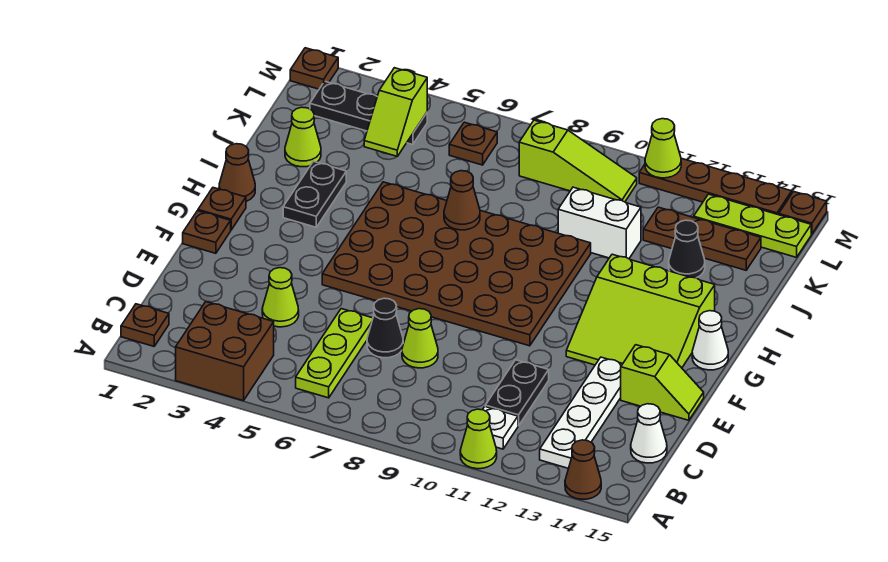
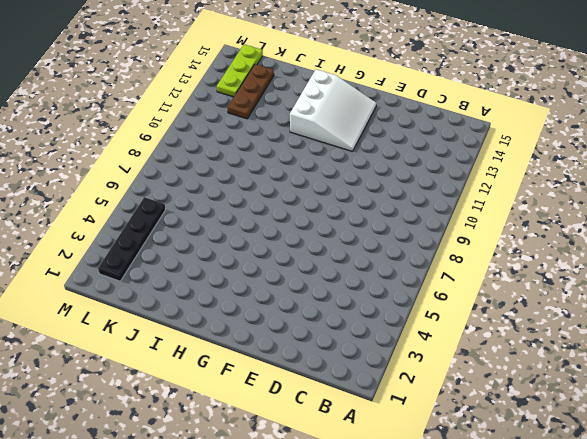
white slope F12:H14 level 1 top H -> lime slope F12:H14 level 1 top H
black plate L2:L5 level 1 -> black plate L2:L4 level 1
none -> brown brick A3:B4 level 1
none -> lime cone A11 level 1
none -> brown cone A14 level 1
none -> brown plate B1 level 1

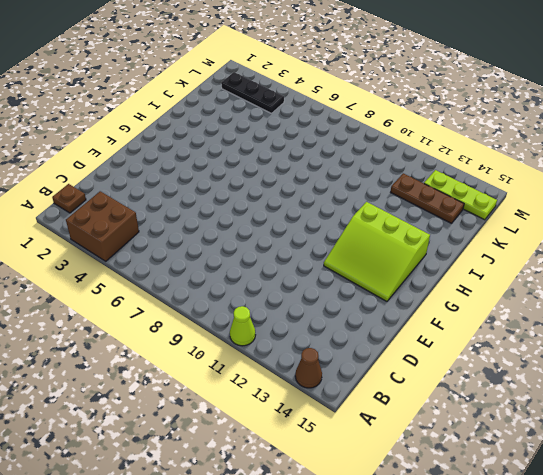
none -> lime plate B6:D6 level 1
none -> white plate B11 level 1
none -> white plate B13:E13 level 1
none -> black plate C11:D11 level 1

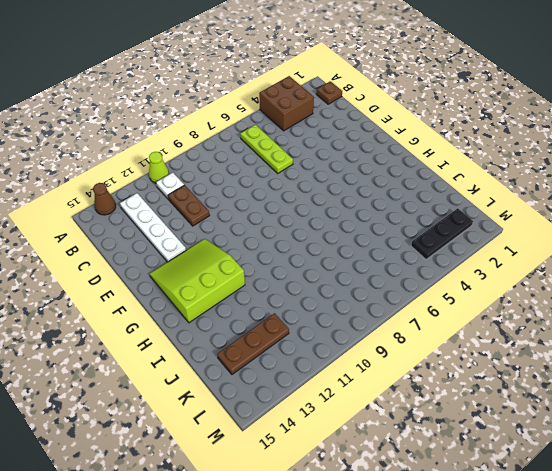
brown plate C11:D11 level 1 -> black plate C11:D11 level 1
none -> white cone C15 level 1
none -> lime cone D4 level 1
none -> black cone D7 level 1
none -> lime cone D8 level 1

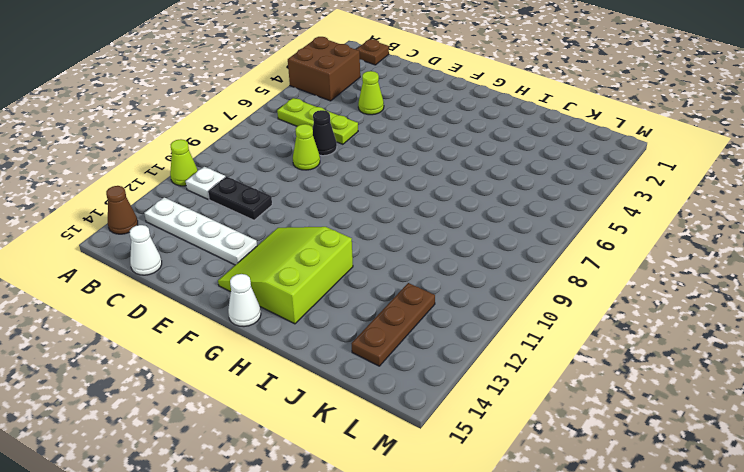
none -> lime slope E14:E15 level 1 top 14
none -> brown plate F1 level 1
none -> brown plate F5:I10 level 1
none -> brown plate G1 level 1

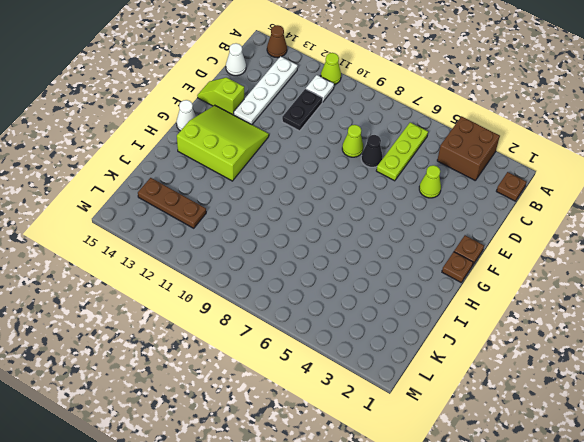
none -> brown plate F5:I10 level 1
none -> brown cone H1 level 1
none -> black plate H3:I3 level 1
none -> lime cone J2 level 1

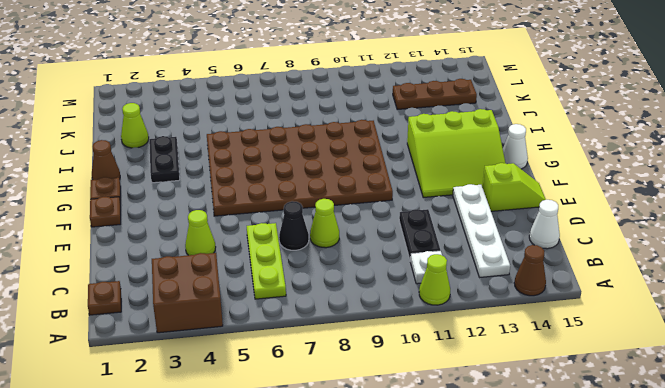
none -> white brick J10:J11 level 1
none -> black cone J13 level 1
none -> black plate L2:L4 level 1
none -> brown plate L6 level 1

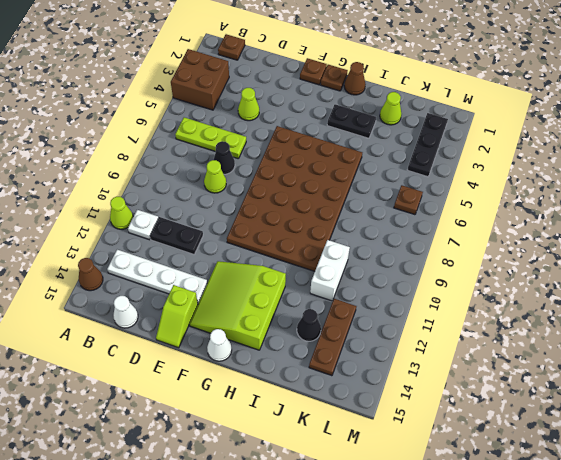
none -> lime slope L8:L10 level 1 top 8
none -> lime plate L13:L15 level 1
none -> brown plate M1 level 1
none -> brown plate M11:M14 level 1

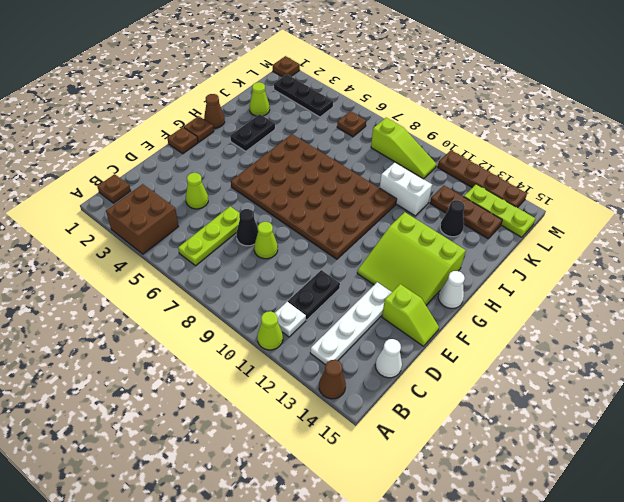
none -> brown plate M15 level 1
none -> brown cone I7 level 2
none -> lime slope K4:L4 level 2 top L
none -> lime cone M11 level 2

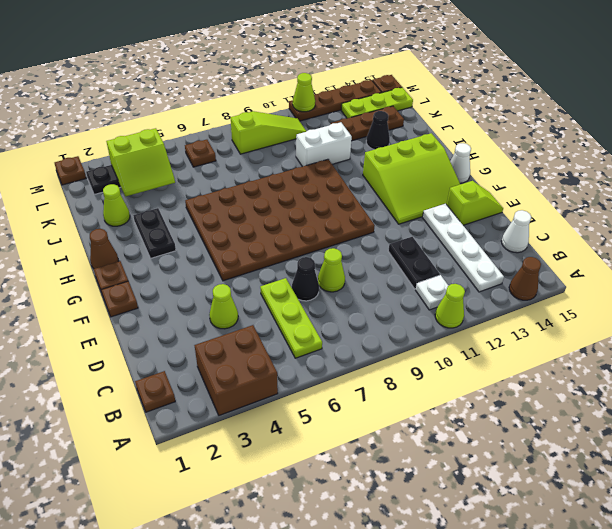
lime slope K3:L4 level 2 top L -> lime slope K4:L4 level 2 top L
none -> brown cone I7 level 2

